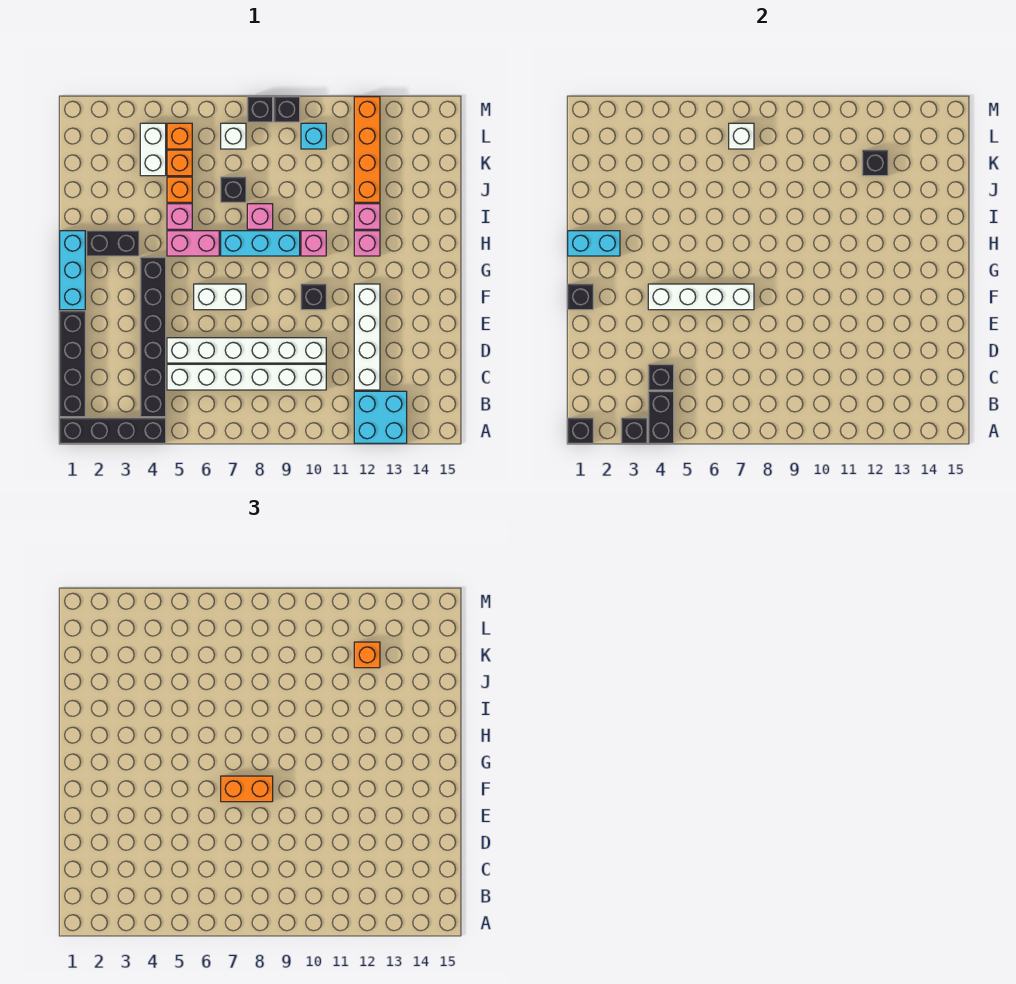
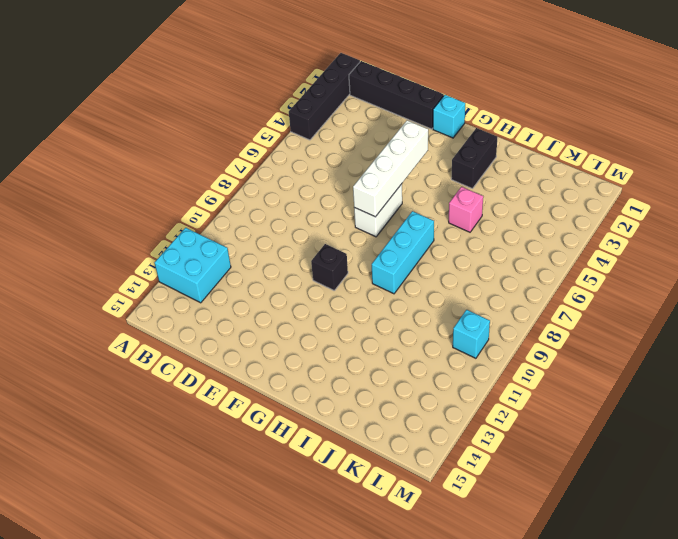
cyan brick F1 level 1 -> cyan brick F1:H1 level 1
none -> black brick B4:G4 level 1
none -> white brick C5:C10 level 1
none -> white brick C12:F12 level 1
none -> white brick D5:D10 level 1

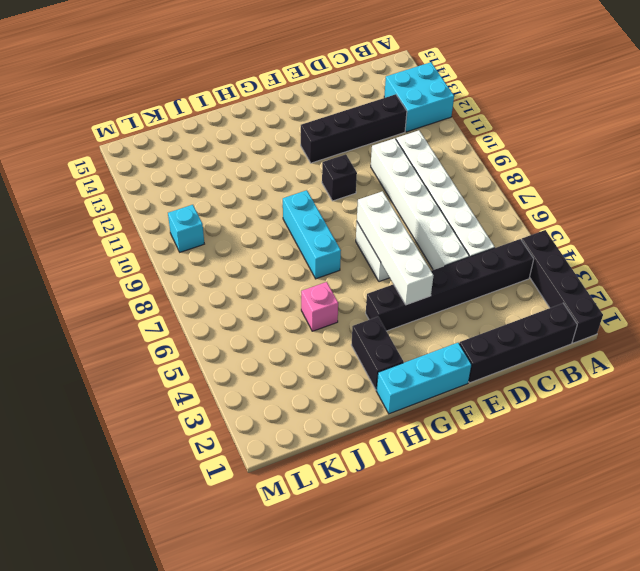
black brick C12:F12 level 1 -> white brick C12:F12 level 1
none -> pink brick H5:H6 level 1
none -> pink brick H10 level 1
none -> pink brick H12 level 1
none -> pink brick I8 level 1

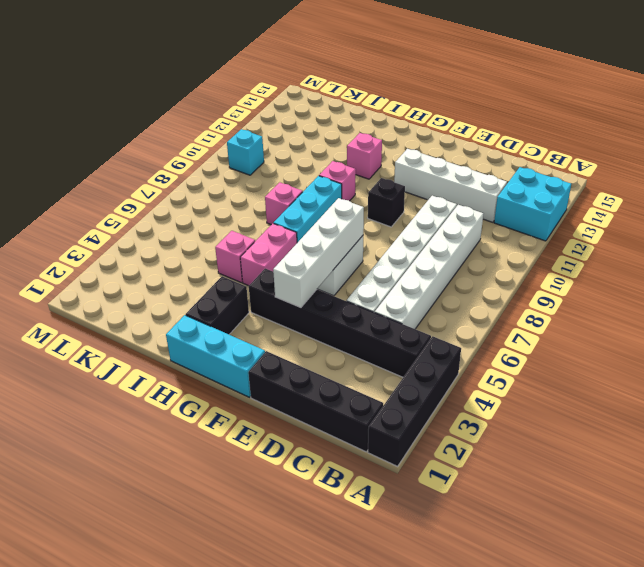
none -> pink brick I12 level 1
none -> orange brick J5 level 1
none -> black brick J7 level 1
none -> orange brick J12:M12 level 1

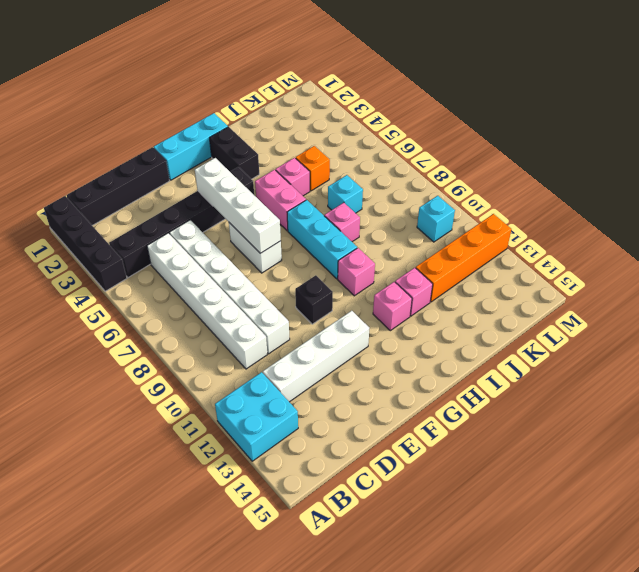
cyan brick J7 level 1 -> black brick J7 level 1
none -> white brick K4:L4 level 1
none -> orange brick K5 level 1
none -> orange brick L5 level 1
none -> white brick L7 level 1

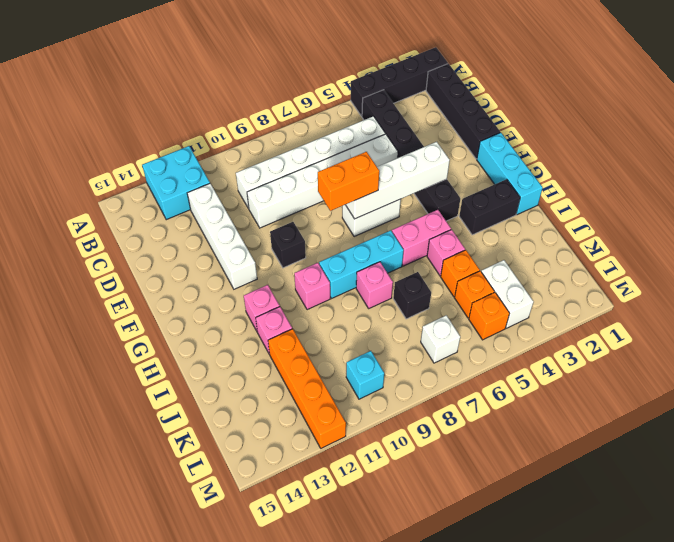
none -> black brick M8 level 1
none -> black brick M9 level 1
none -> black brick A1 level 2
none -> black brick A3 level 2

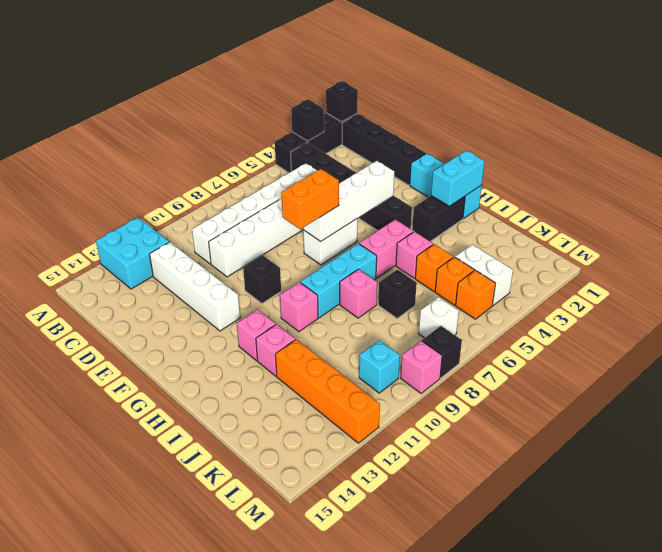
pink brick M9 level 1 -> black brick M9 level 1
none -> black brick A4:B4 level 2
none -> black brick C4 level 2
none -> black brick F1 level 2
none -> black brick K12 level 2

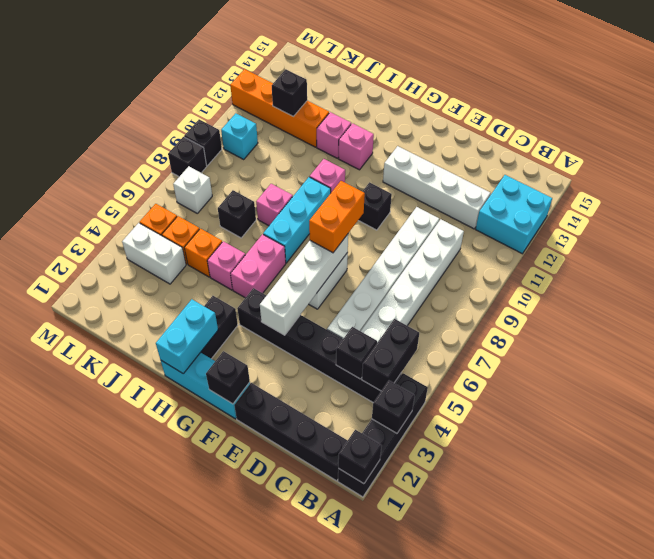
black brick B4:B5 level 2 -> black brick A4:B4 level 2
none -> white brick L7 level 2
none -> orange brick K12 level 3

